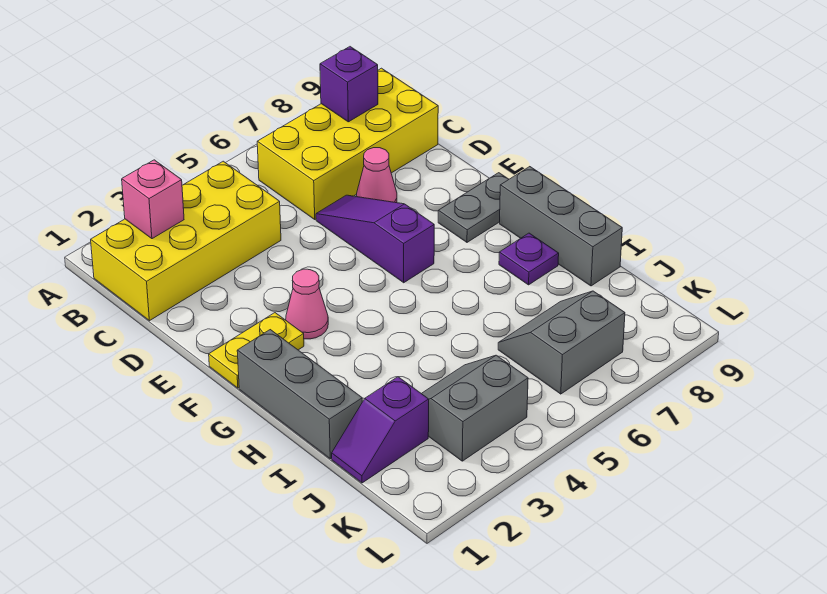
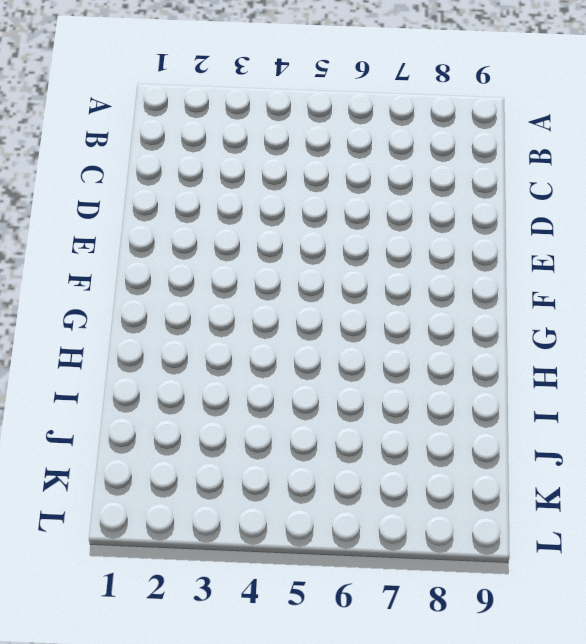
none -> yellow brick B1:C4 level 1
none -> yellow brick B6:C9 level 1
none -> purple slope D6:F6 level 1 top F

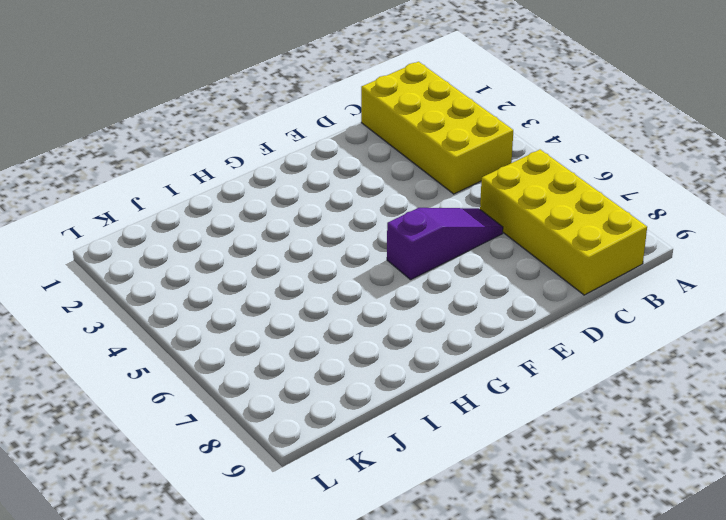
none -> pink cone D7 level 1
none -> yellow plate F1:F2 level 1
none -> pink cone F3 level 1

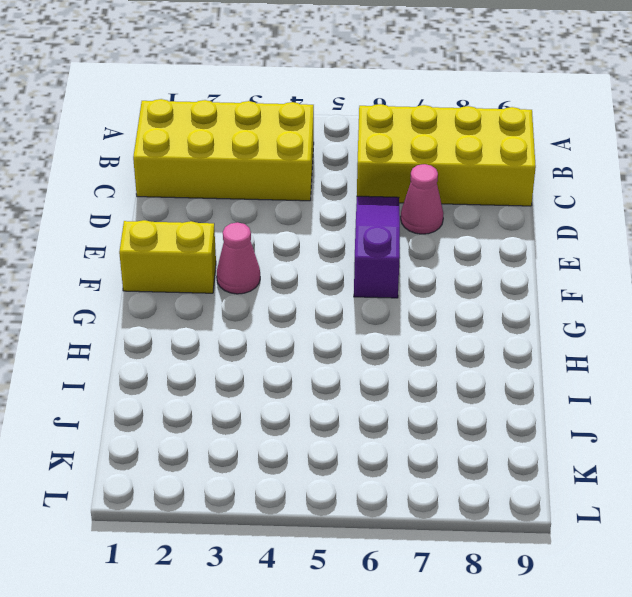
yellow brick F1:F2 level 1 -> yellow plate F1:F2 level 1
none -> grey plate F8:F9 level 1
none -> grey brick G1:I1 level 1
none -> grey brick G9:I9 level 1

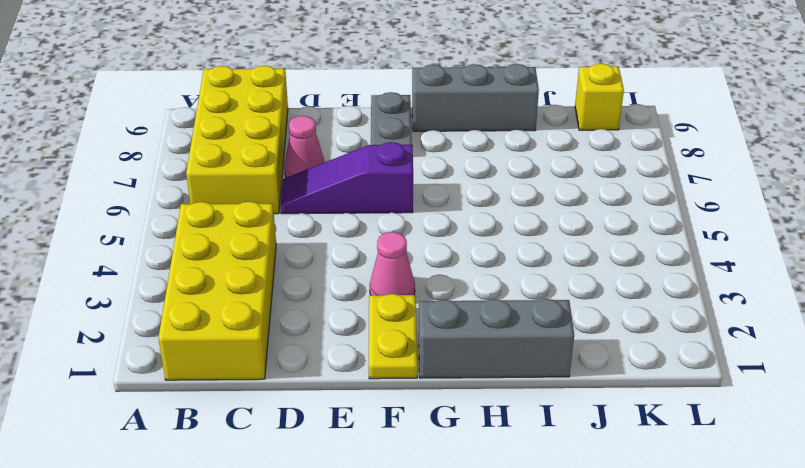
yellow brick K9 level 1 -> none
none -> purple plate H8 level 1
none -> purple slope J1:J2 level 1 top 2
none -> grey slope J3:K4 level 1 top K

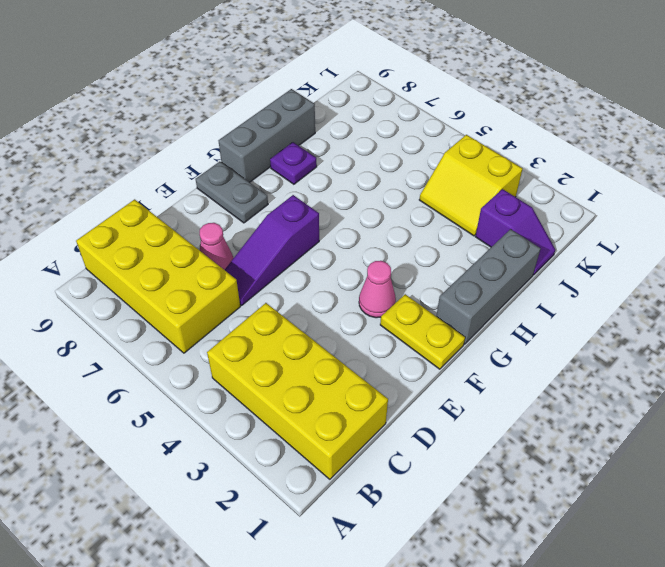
yellow slope J3:K4 level 1 top K -> grey slope J3:K4 level 1 top K
none -> grey slope J6:K7 level 1 top K
none -> pink brick B2 level 2
none -> purple brick B8 level 2

